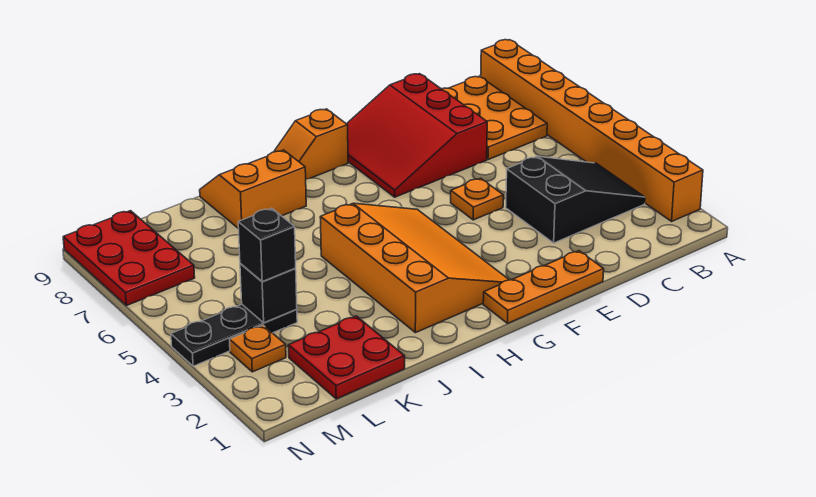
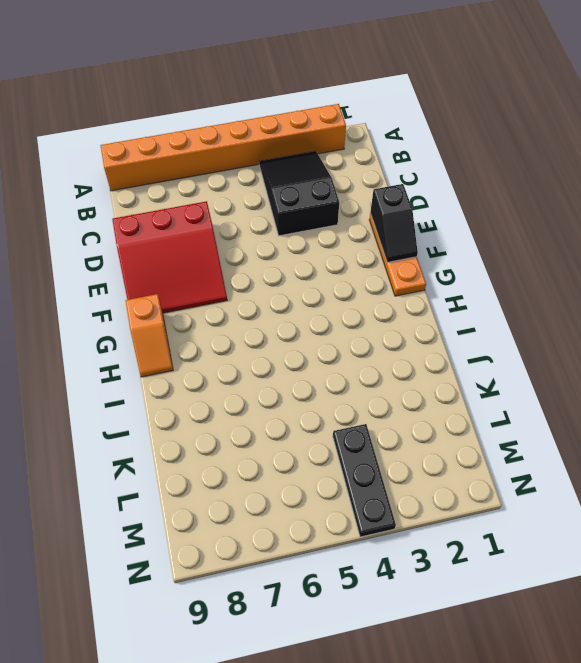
black slope E1:F1 level 2 top E -> none
none -> orange plate B7:C9 level 1
none -> orange plate E5 level 1
none -> orange slope G2:I5 level 1 top I

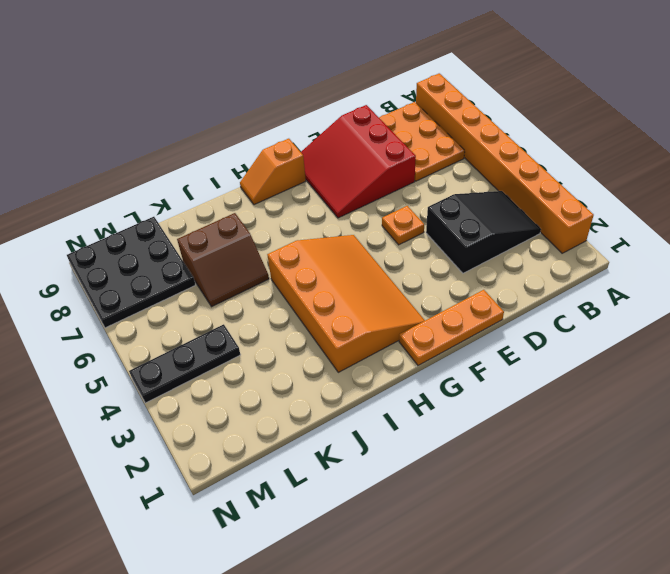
brown slope J6:K7 level 1 top 7 -> none
black plate L7:N9 level 1 -> red plate M7:N9 level 1
none -> orange slope I8:J9 level 1 top 8
none -> red plate K1:L2 level 1
none -> orange plate M3 level 1

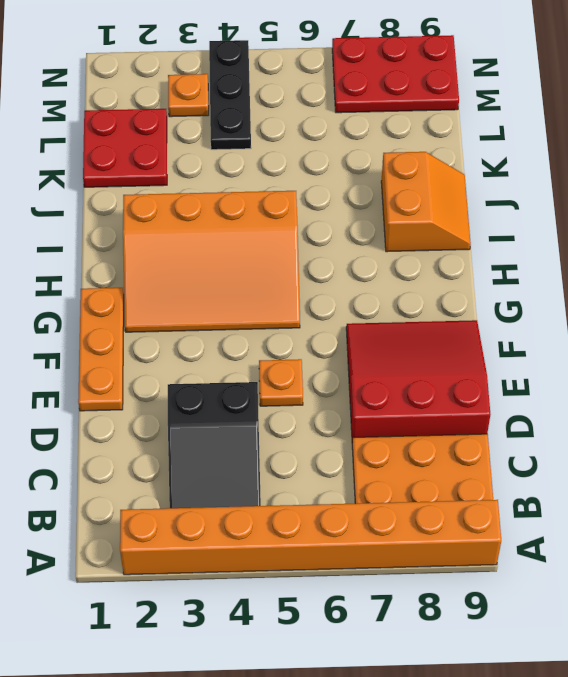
none -> orange slope G9:H9 level 1 top G
none -> black brick L4 level 2
none -> black brick L4 level 3

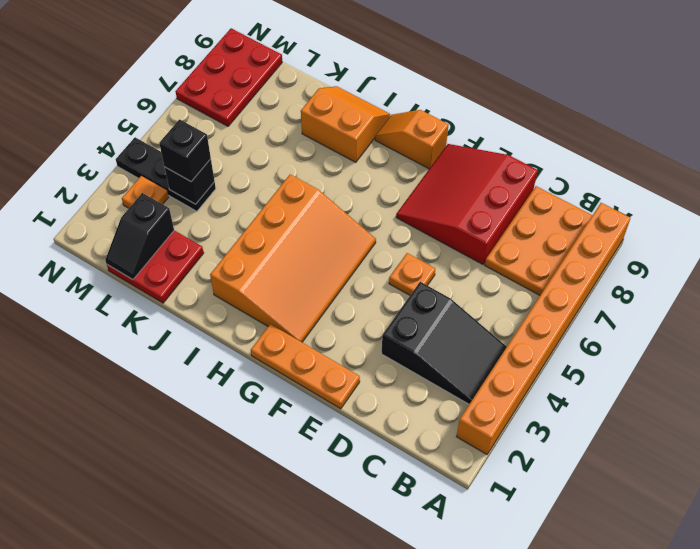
black slope L1:L2 level 2 top 2 -> none

